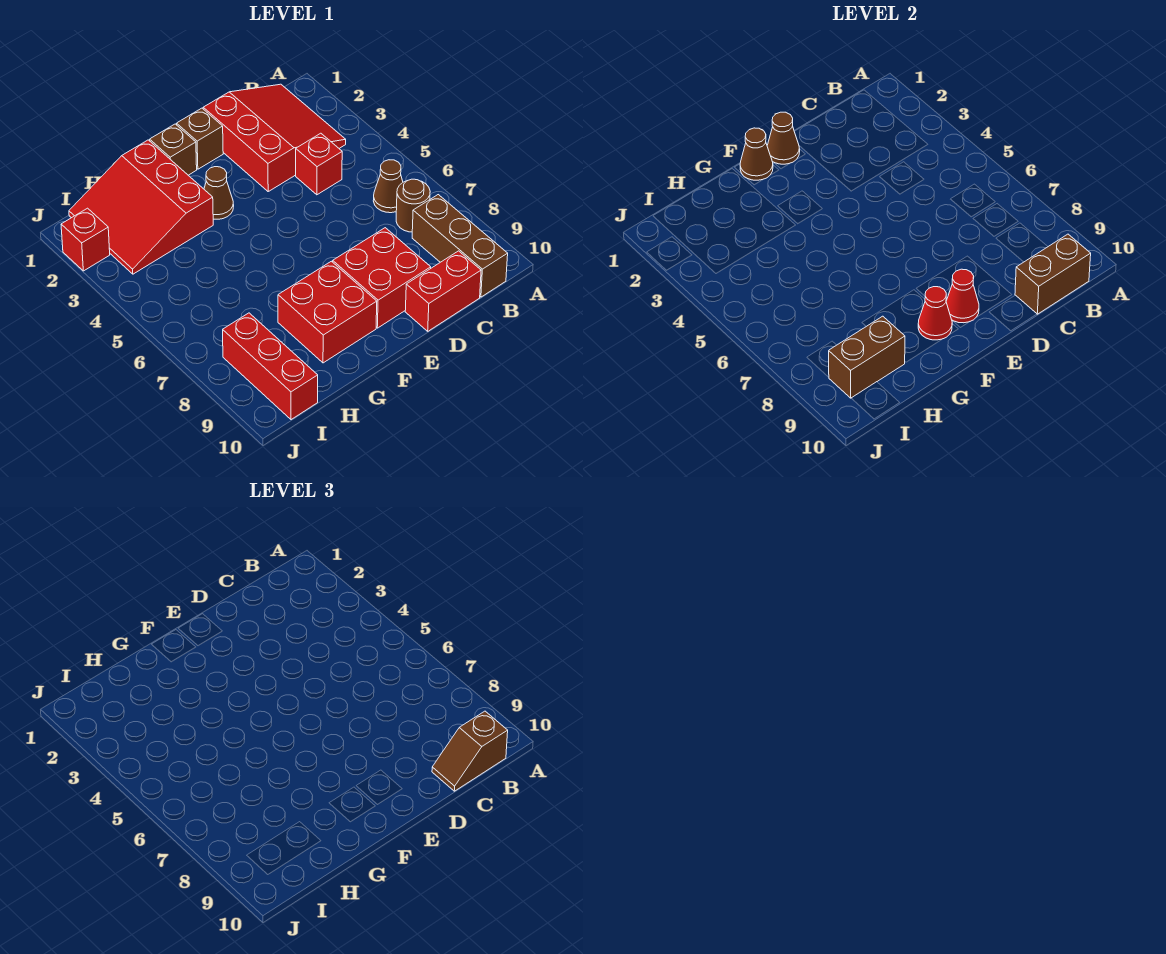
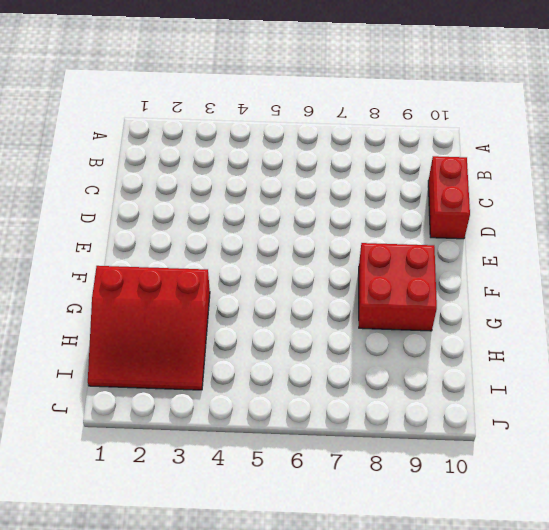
none -> red slope B1:D3 level 1 top D
none -> brown cone B6 level 1
none -> brown round brick B7 level 1

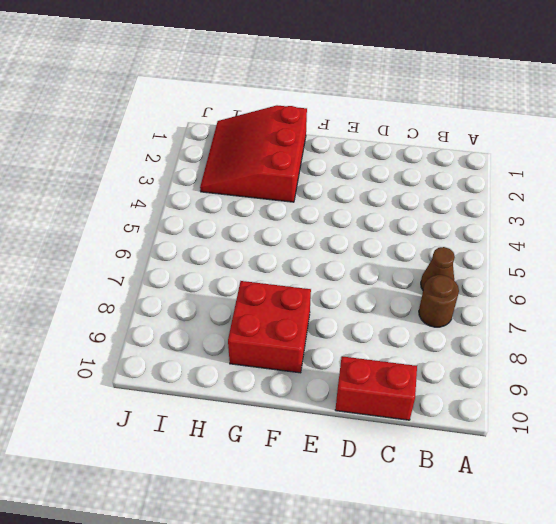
none -> red slope B1:D3 level 1 top D
none -> brown brick B8:B10 level 1
none -> red brick C4 level 1

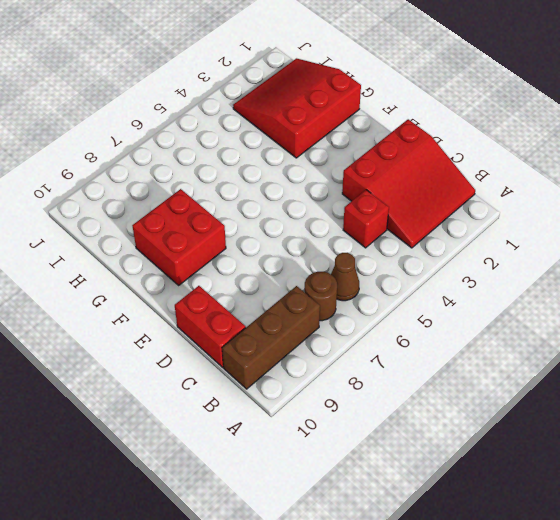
none -> red brick D8:E9 level 1
none -> brown brick E1 level 1
none -> brown brick F1 level 1

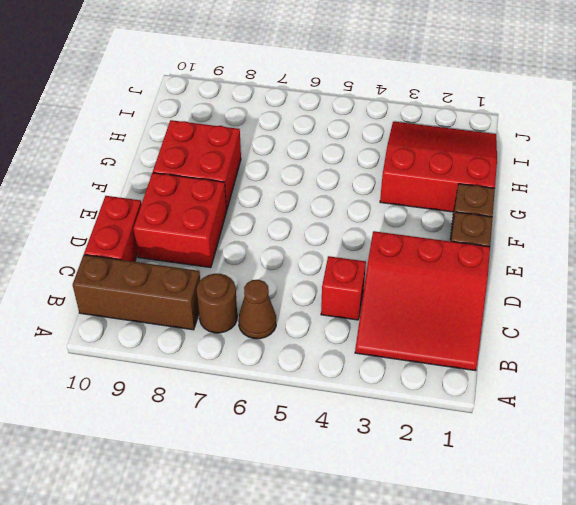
none -> brown cone F3 level 1
none -> red brick I8:I10 level 1
none -> red brick J2 level 1

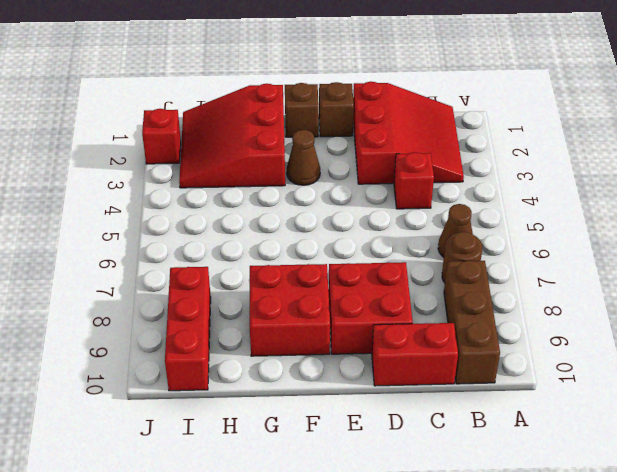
none -> brown brick B10:C10 level 2
none -> brown cone E1 level 2
none -> red cone E9 level 2

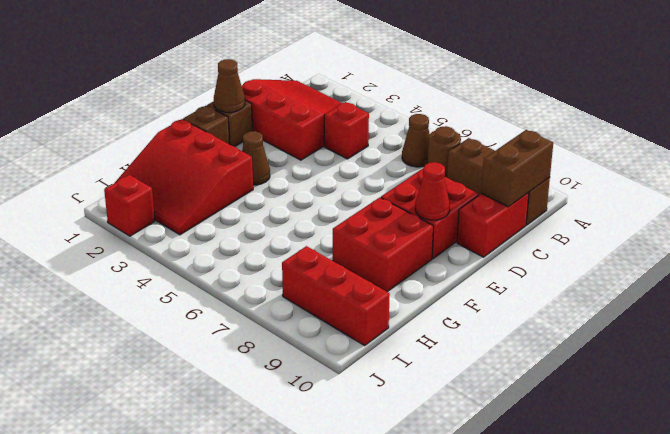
none -> brown cone F1 level 2
none -> red cone F9 level 2
none -> brown brick H9:I9 level 2

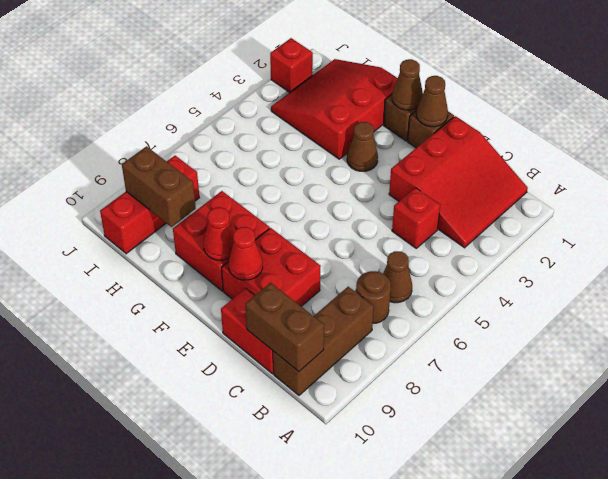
none -> brown slope B10:C10 level 3 top B

